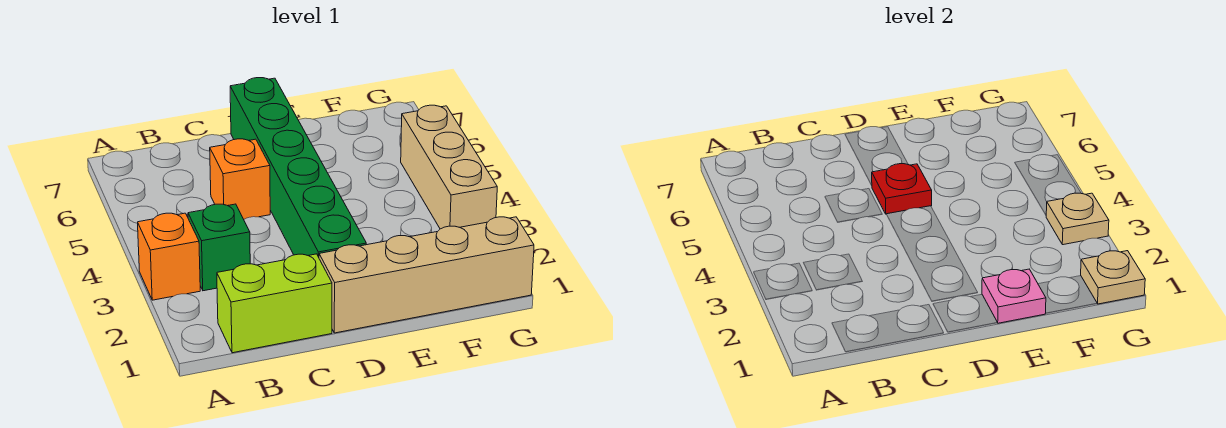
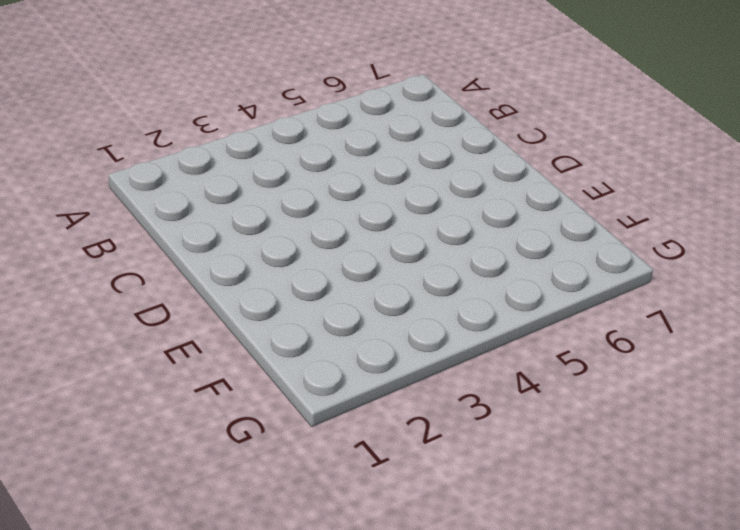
none -> orange brick A3 level 1
none -> lime brick B1:C1 level 1

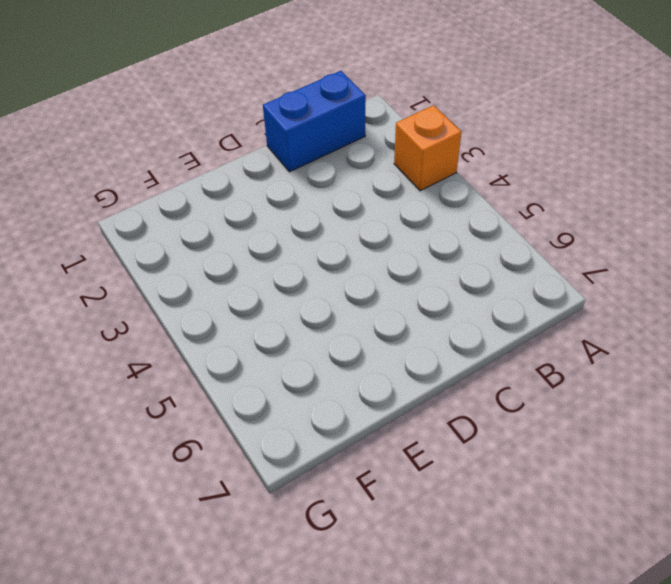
blue brick B1:C1 level 1 -> lime brick B1:C1 level 1
none -> green brick B3 level 1
none -> orange brick C5 level 1

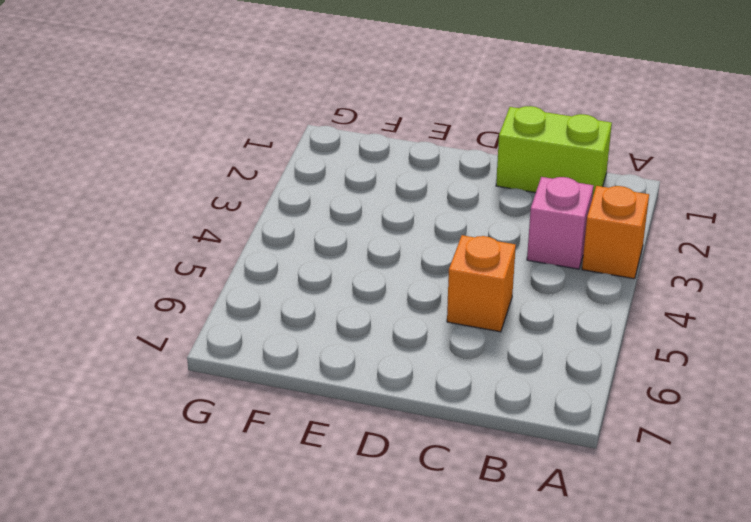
pink brick B3 level 1 -> green brick B3 level 1
none -> tan brick D1:G1 level 1
none -> green brick D2:D7 level 1

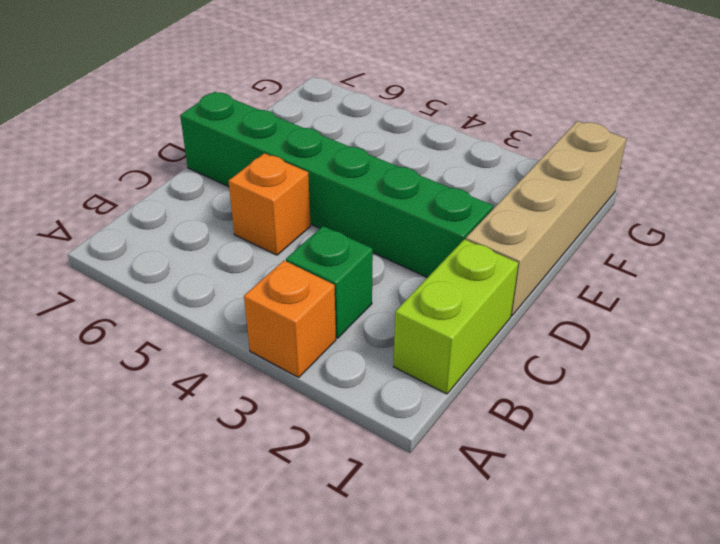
none -> tan brick G3:G5 level 1
none -> red plate D5 level 2

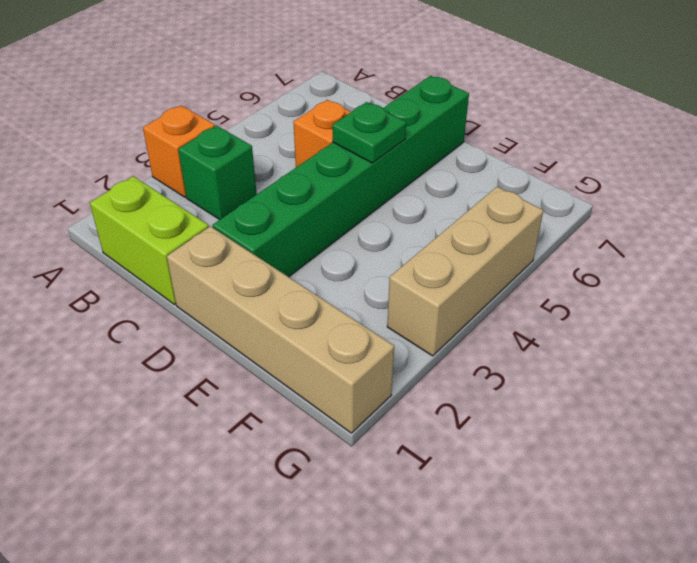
green plate D5 level 2 -> red plate D5 level 2
none -> pink plate E1 level 2
none -> tan plate G1 level 2

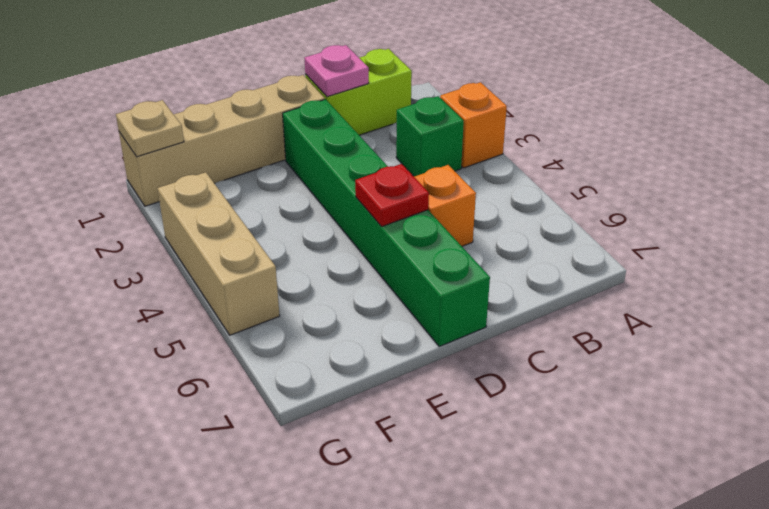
pink plate C1 level 2 -> pink plate E1 level 2
none -> tan plate G3 level 2

